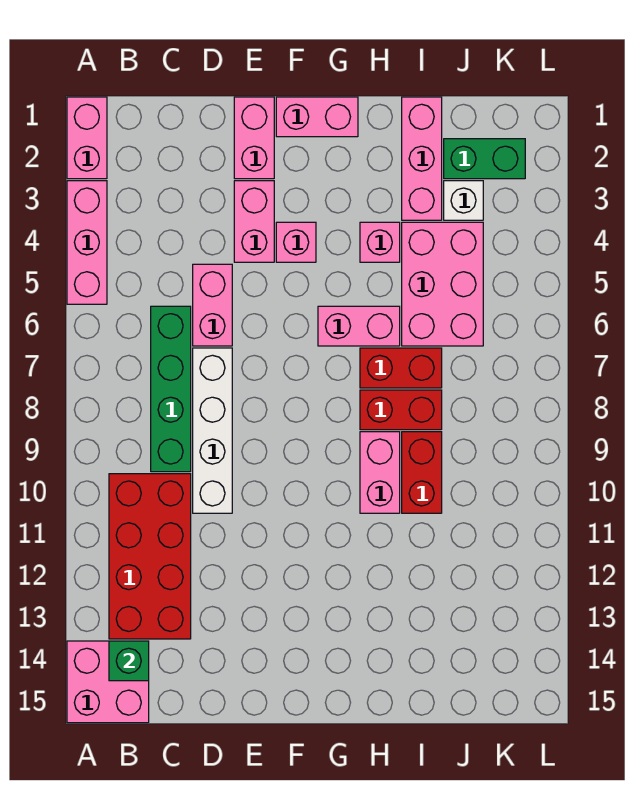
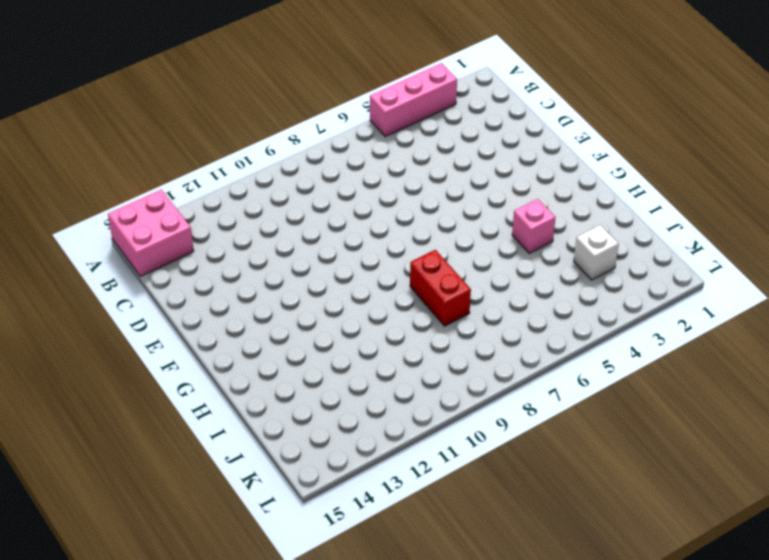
none -> pink brick A1:A2 level 1
none -> red brick B10:C13 level 1
none -> green brick C6:C9 level 1

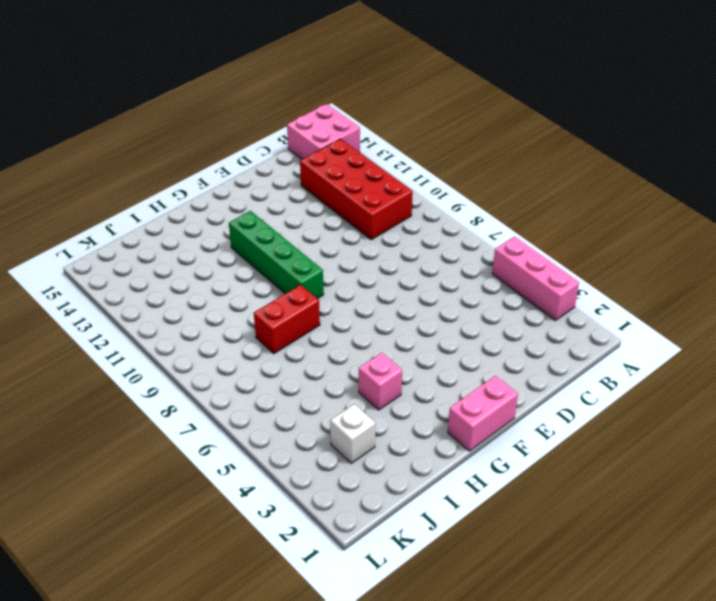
green brick G9:G12 level 1 -> green brick C6:C9 level 1
none -> pink brick A1:A2 level 1
none -> pink brick D5:D6 level 1
none -> white brick D7:D10 level 1

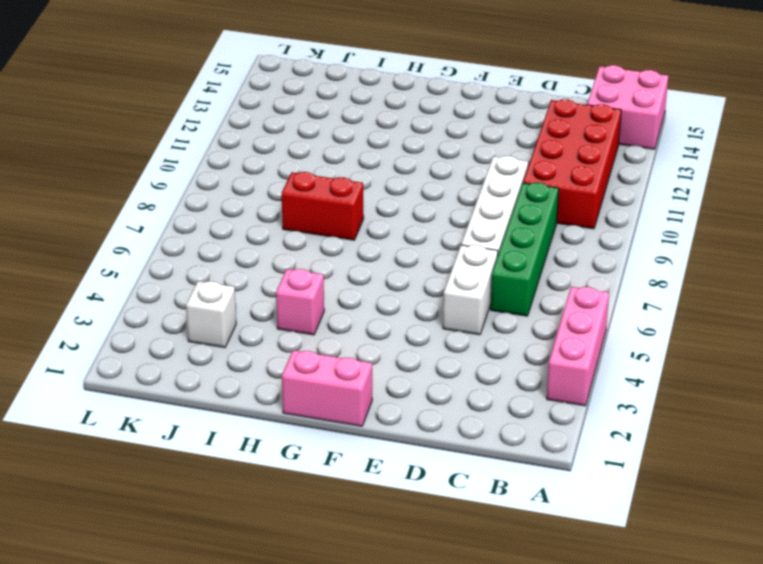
white brick D5:D6 level 1 -> pink brick D5:D6 level 1
none -> pink brick A1:A2 level 1
none -> pink brick E1:E2 level 1
none -> pink brick E3:E4 level 1

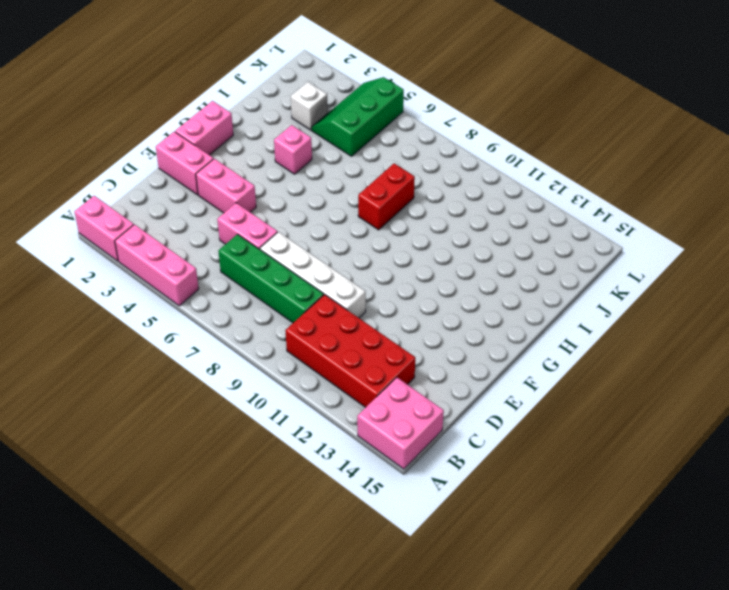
green slope J4:L5 level 1 top 5 -> pink brick I4:J6 level 1
none -> pink brick F4 level 1
none -> pink brick G6:H6 level 1
none -> red brick H7:I7 level 1

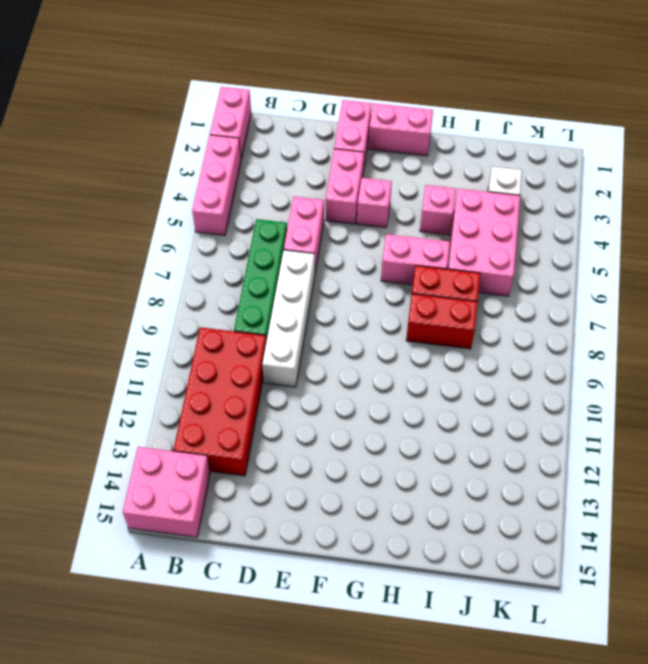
none -> pink brick H9:H10 level 1
none -> pink brick I1:I3 level 1
none -> red brick I9:I10 level 1

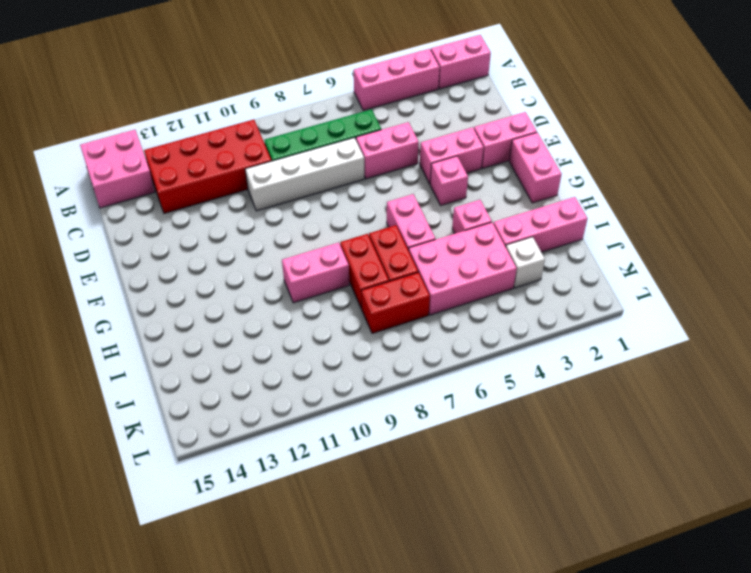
red brick J7:J8 level 1 -> red brick I9:I10 level 1
none -> green brick J2:K2 level 1
none -> green brick B14 level 2

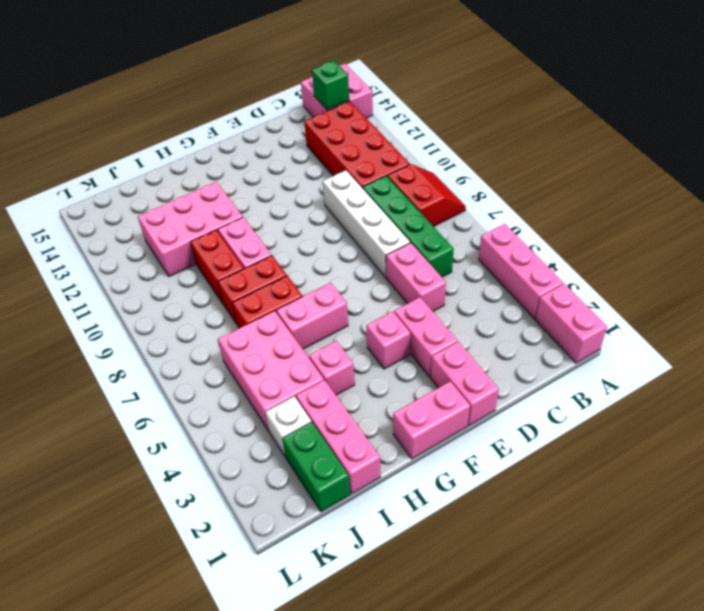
red slope A8:B9 level 1 top B -> none
pink brick H11:J12 level 1 -> none
green brick J1:J2 level 1 -> green brick J2:K2 level 1

